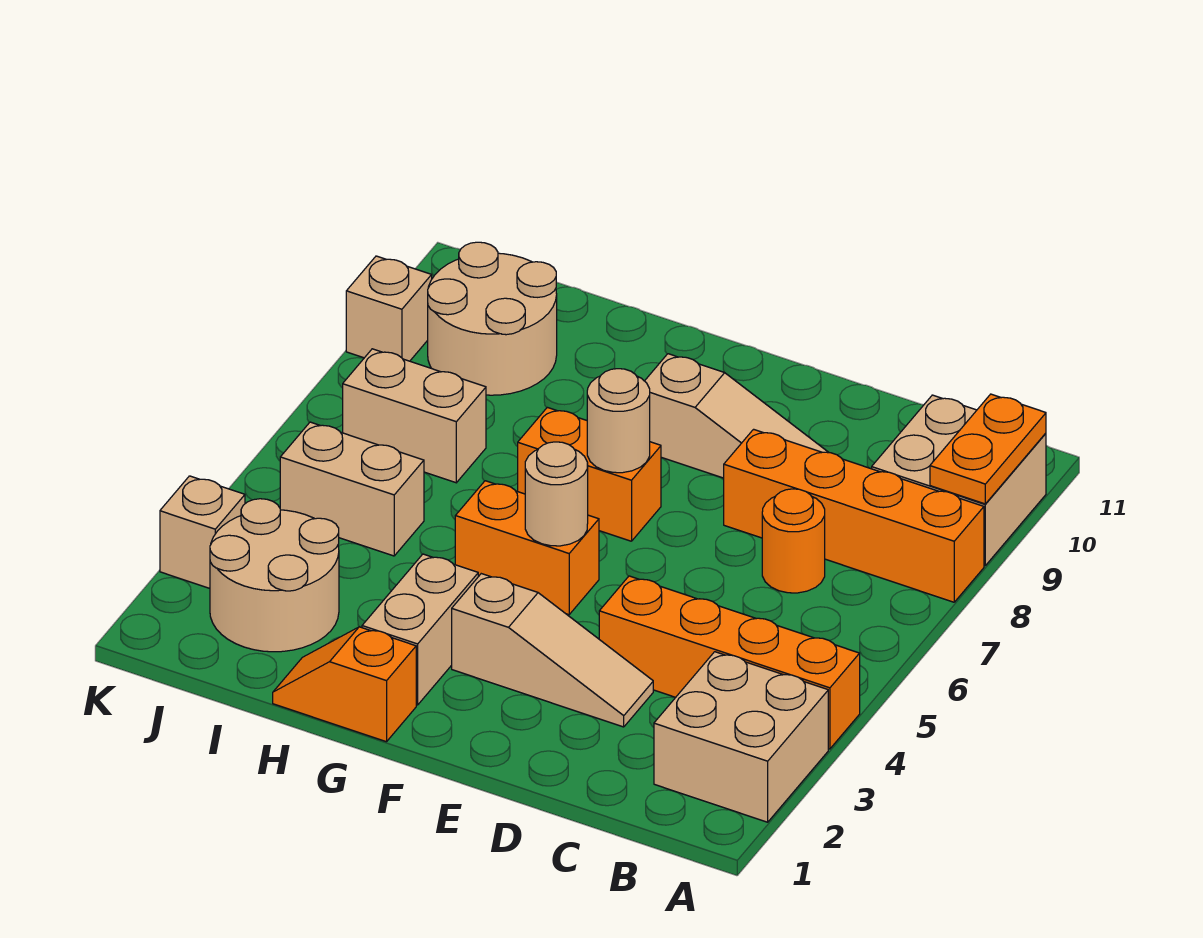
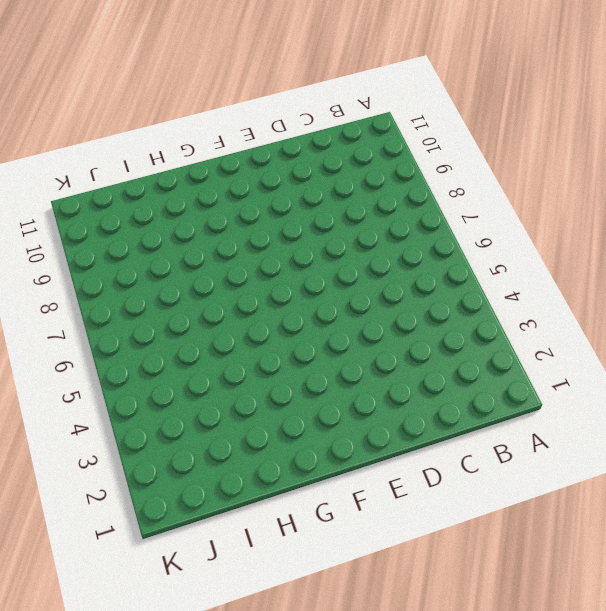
none -> tan brick A2:B3 level 1
none -> orange brick A4:D4 level 1
none -> orange brick A8:D8 level 1

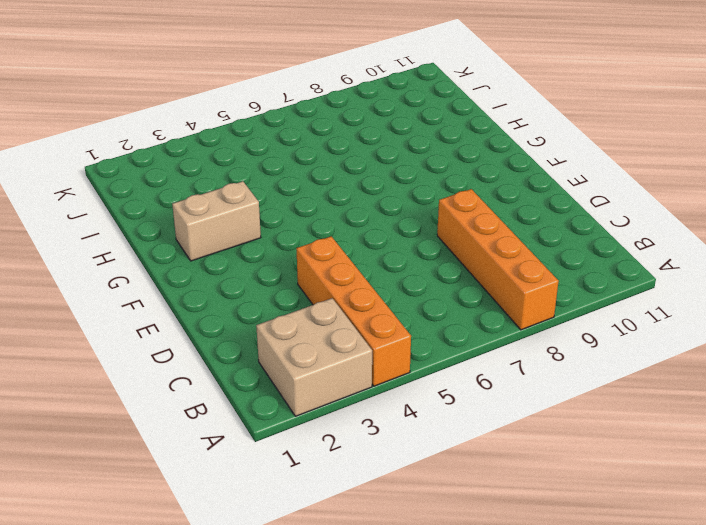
none -> tan brick A9:B10 level 1
none -> orange round brick C7 level 1
none -> tan slope D3:F3 level 1 top F

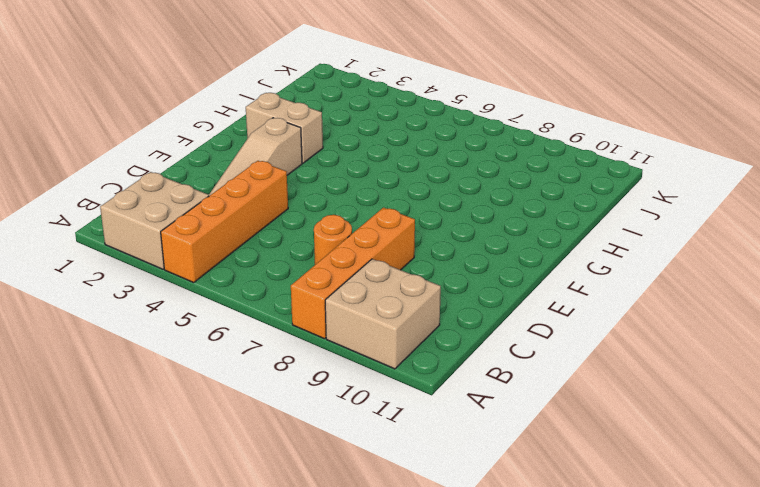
none -> tan slope D9:F9 level 1 top F
none -> orange brick F5:G5 level 1
none -> orange brick F7:G7 level 1

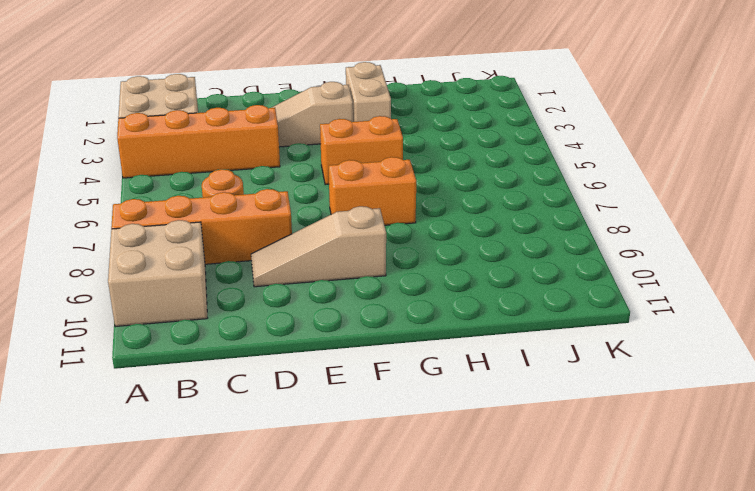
none -> orange slope G1:H1 level 1 top G
none -> tan round brick I2:J3 level 1
none -> tan brick I5:J5 level 1

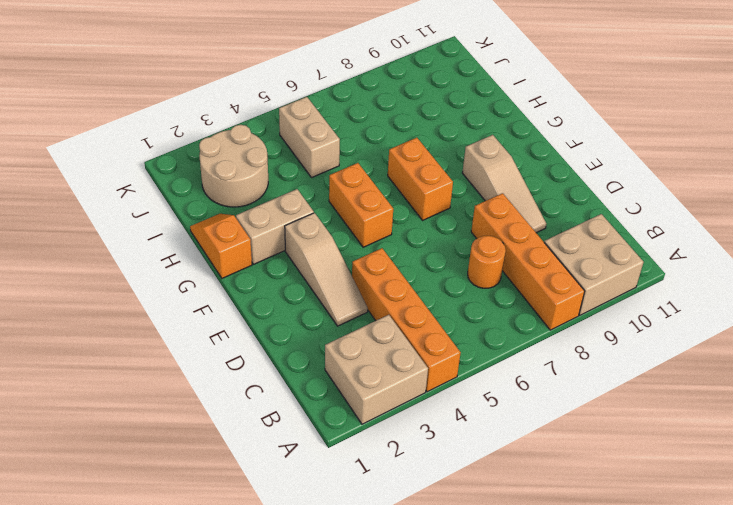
none -> tan brick I7:J7 level 1
none -> tan round brick I9:J10 level 1
none -> tan brick K3 level 1

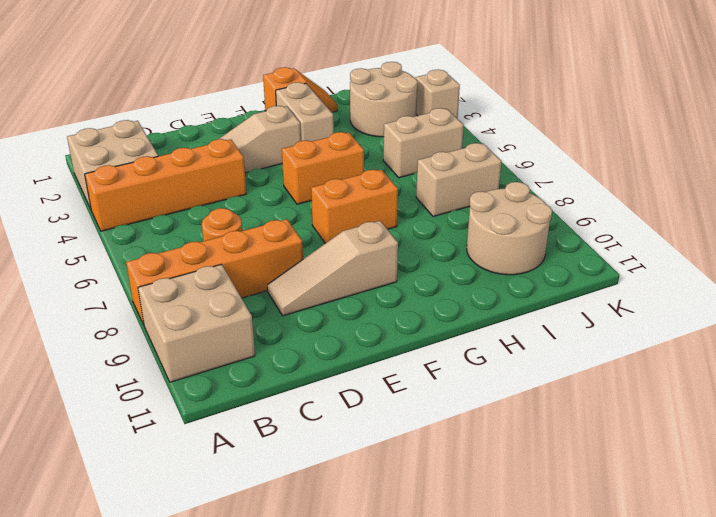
none -> tan brick K9 level 1
none -> orange plate A9:A10 level 2
none -> tan round brick F5 level 2

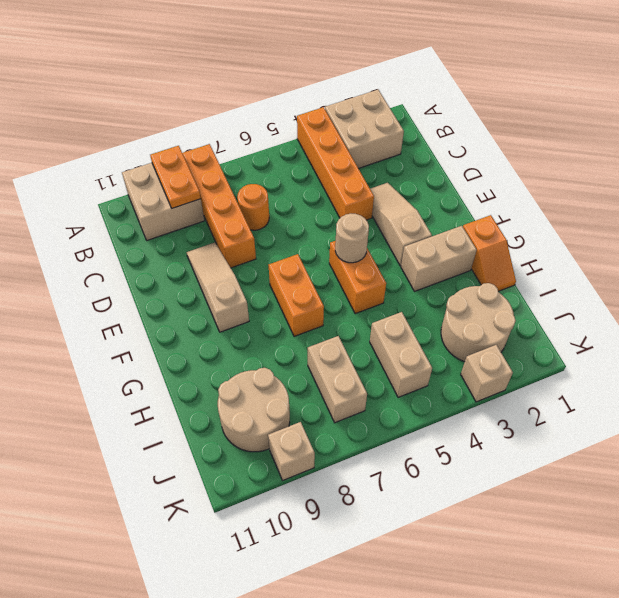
orange plate A9:B9 level 2 -> orange plate A9:A10 level 2
none -> tan round brick F7 level 2

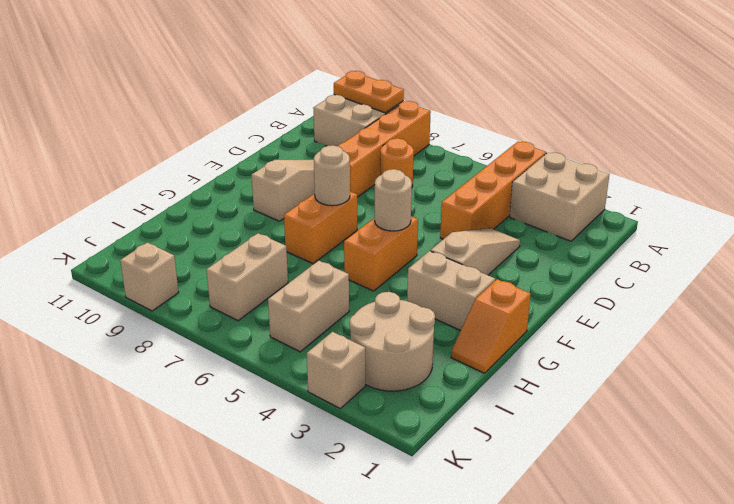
none -> tan round brick I9:J10 level 1

